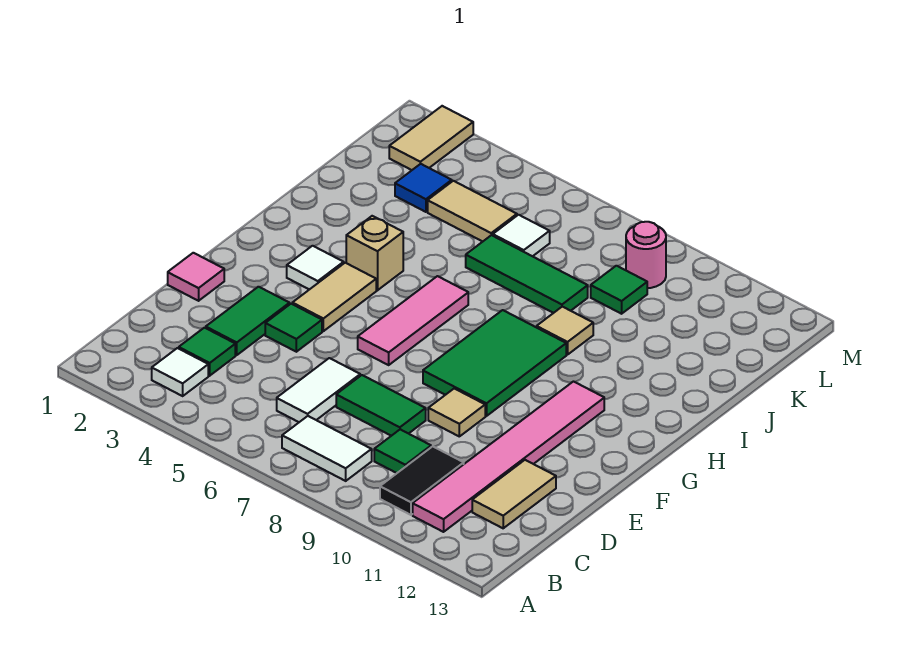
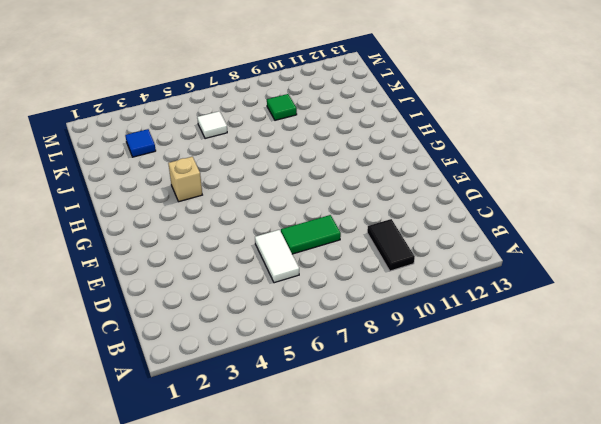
none -> white tile B3 level 1
none -> white tile B7:B8 level 1
none -> pink tile B11:G11 level 1

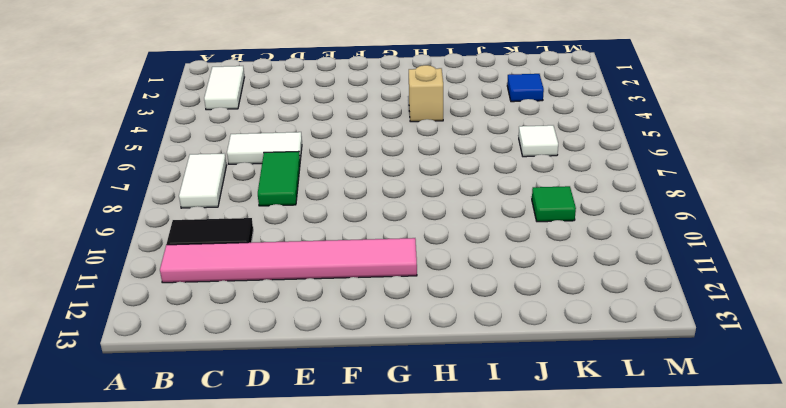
white tile B2:B3 level 1 -> white tile B3 level 1
none -> green tile C3 level 1
none -> green tile C9 level 1
none -> tan tile C12:D12 level 1

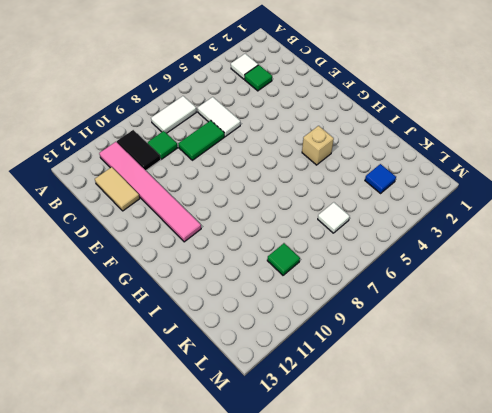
none -> green tile D3:E3 level 1
none -> pink tile E1 level 1
none -> green tile E4 level 1

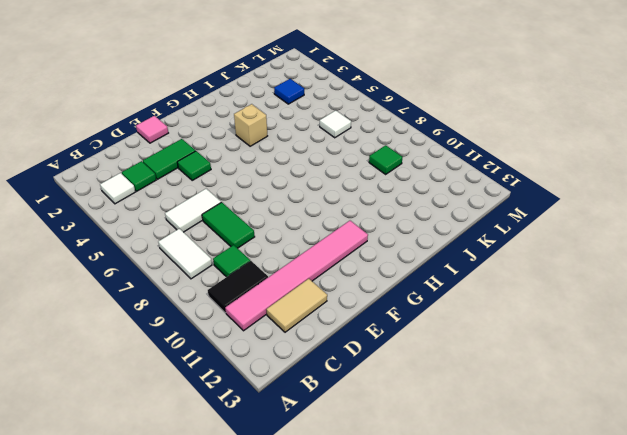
none -> tan tile E9 level 1
none -> tan tile F4:G4 level 1
none -> pink tile F6:H6 level 1

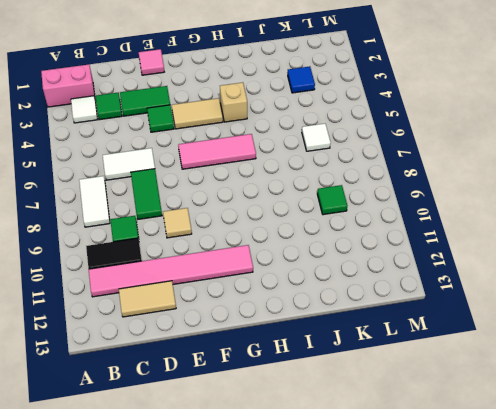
pink brick A2:B2 level 1 -> none
none -> green tile F8:H9 level 1
none -> white tile G3 level 1
none -> tan tile I9 level 1

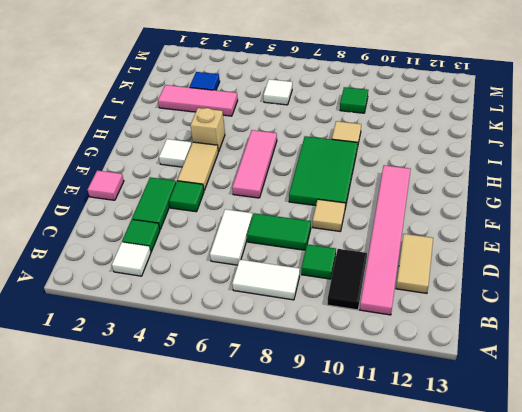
pink tile J2:J4 level 1 -> none
none -> green tile J6:J8 level 1
none -> tan tile K4:K5 level 1
none -> tan tile L2:M2 level 1

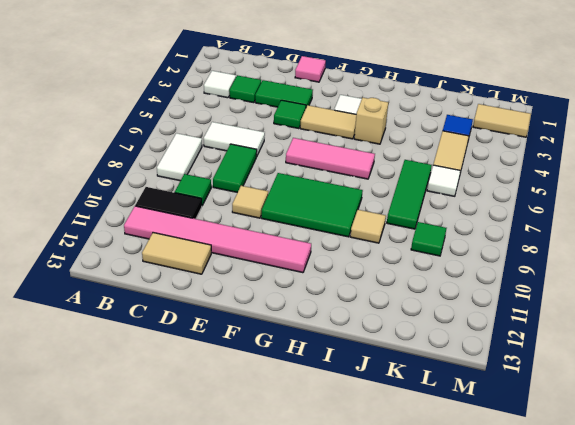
none -> pink round brick L9 level 1

